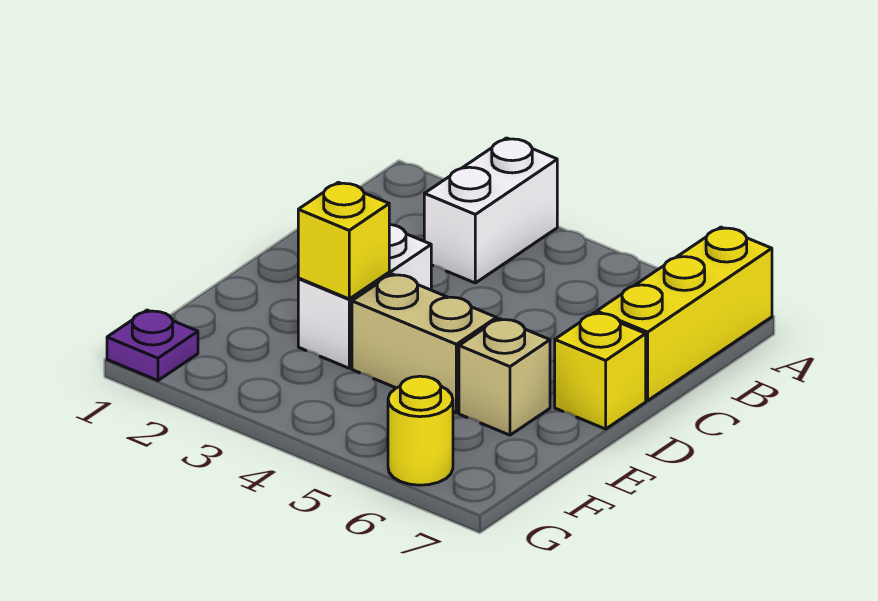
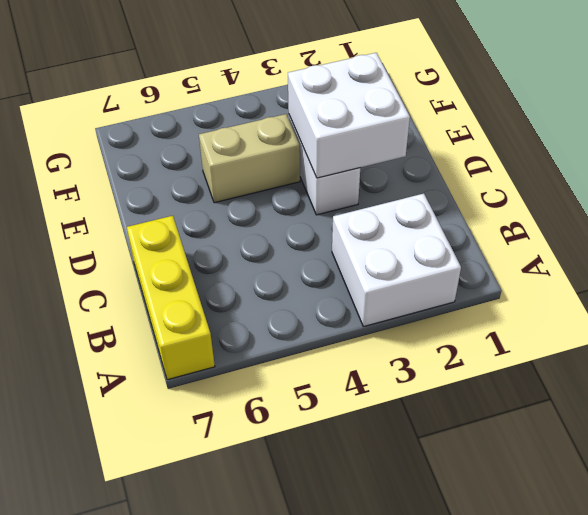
white brick A2:B3 level 1 -> white brick A3:B3 level 1
white brick D2:E3 level 2 -> yellow brick E3 level 2
none -> yellow brick D7 level 1
none -> tan brick E6 level 1

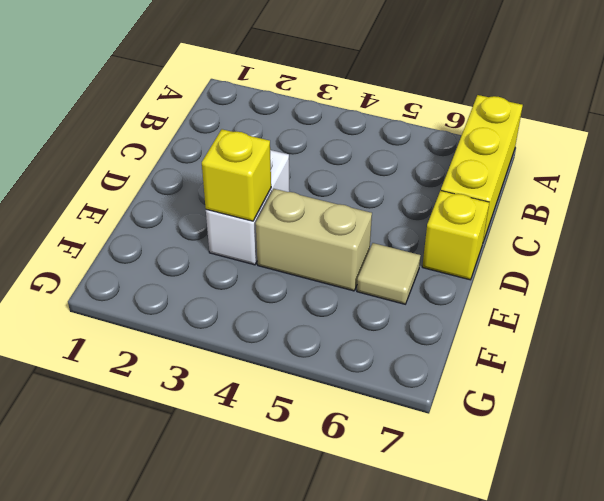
tan tile E6 level 1 -> tan brick E6 level 1
none -> white brick A3:B3 level 1
none -> purple plate G1 level 1

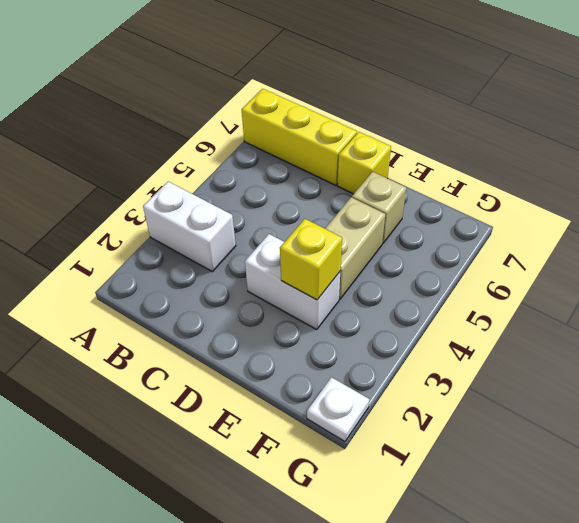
white plate G1 level 1 -> purple plate G1 level 1
none -> yellow round brick G6 level 1

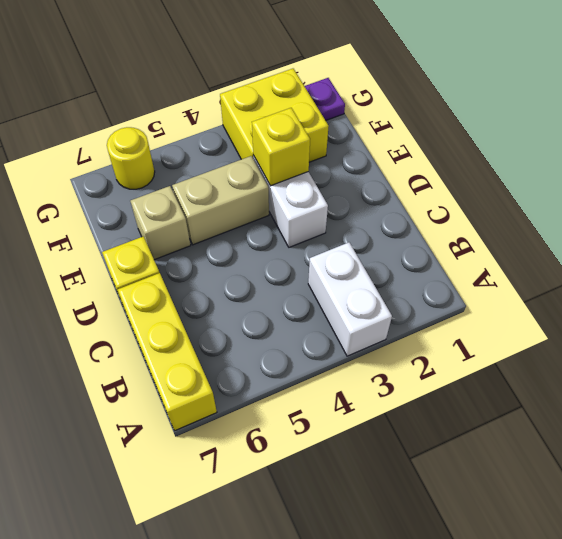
yellow brick F2:G3 level 1 -> none

